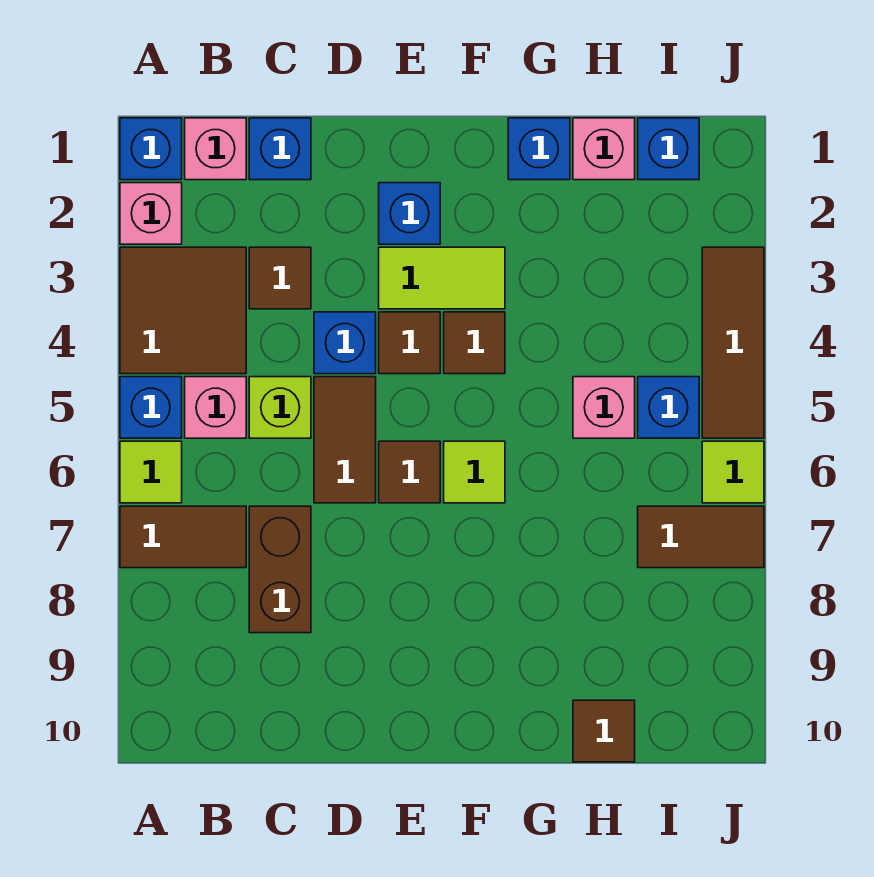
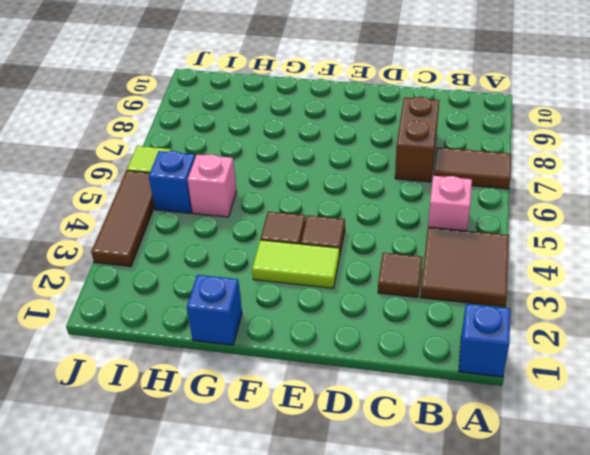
none -> pink brick A2 level 1
none -> blue brick A5 level 1
none -> lime tile A6 level 1

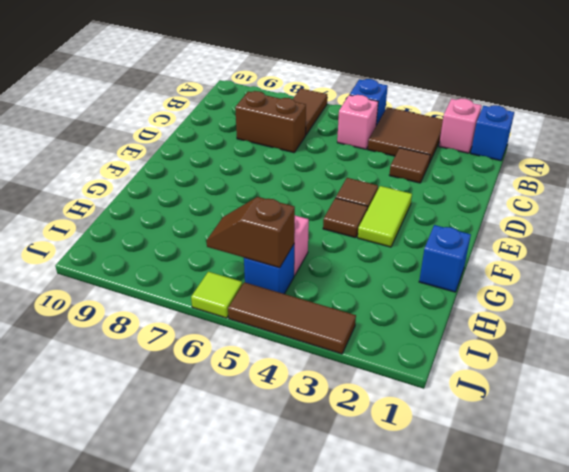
brown slope I5:I6 level 2 top 5 -> none
none -> lime tile A6 level 1
none -> pink brick B1 level 1
none -> blue brick C1 level 1

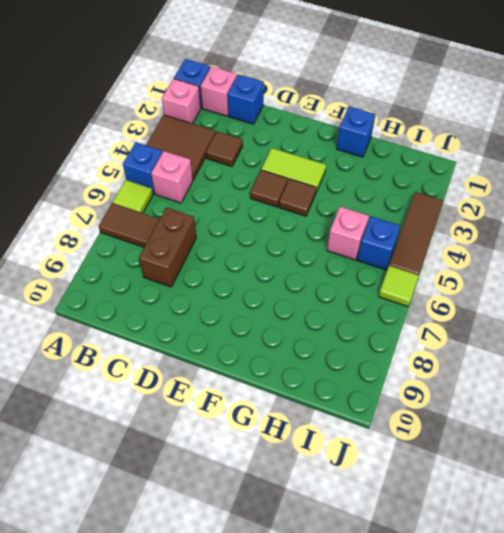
none -> lime brick C5 level 1
none -> blue brick D4 level 1
none -> brown tile D5:D6 level 1

